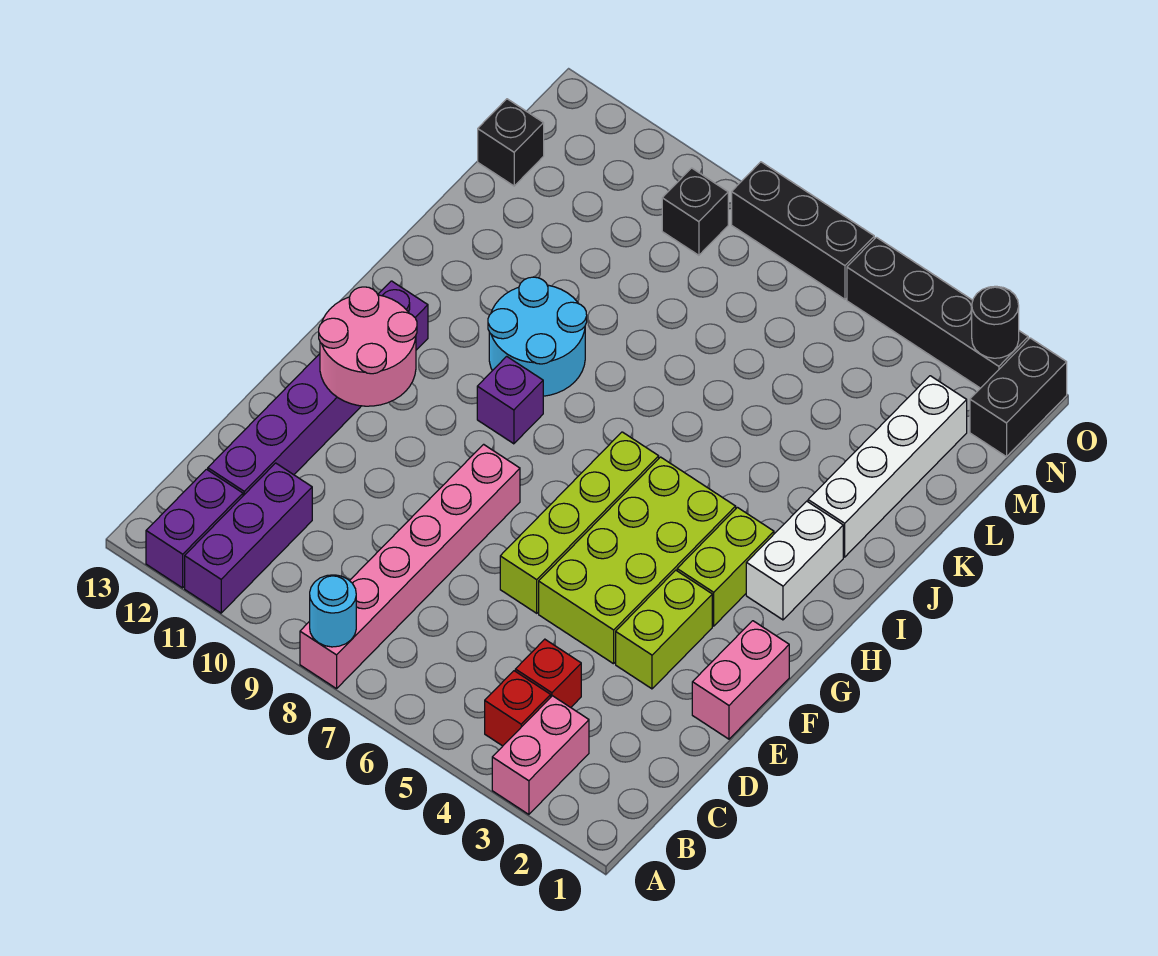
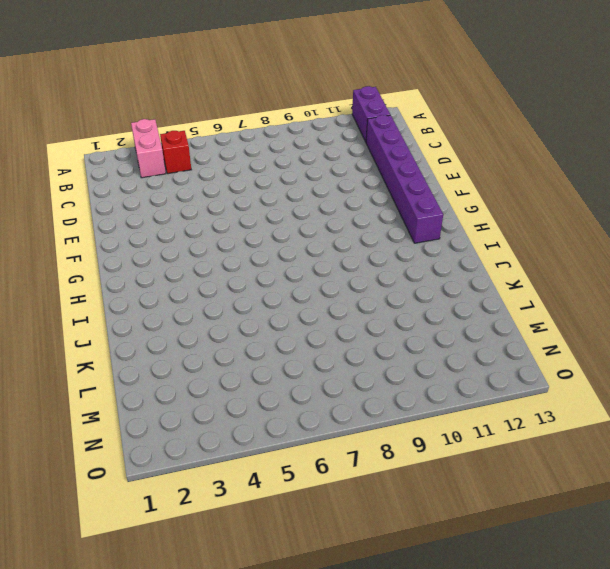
none -> pink brick A8:F8 level 1
none -> purple brick A11:C11 level 1
none -> red brick C4 level 1

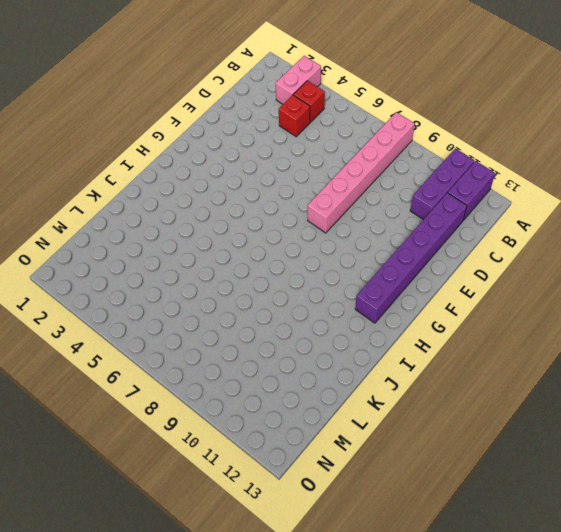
none -> pink brick E1:F1 level 1
none -> lime brick E3:F3 level 1
none -> lime brick E4:H5 level 1

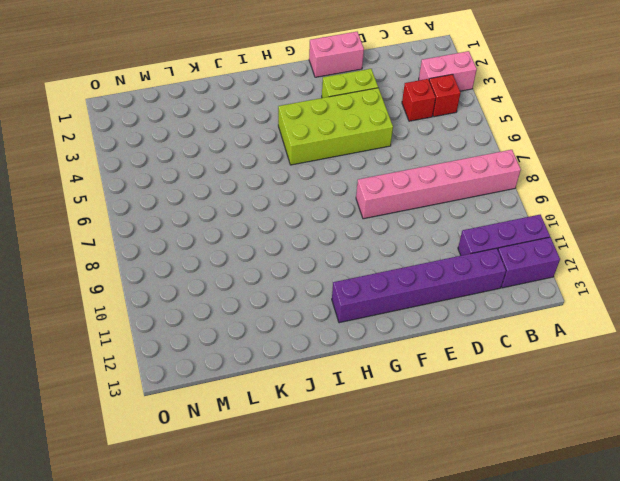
none -> lime brick E6:H6 level 1
none -> lime brick G3:H3 level 1
none -> white brick H2:I2 level 1

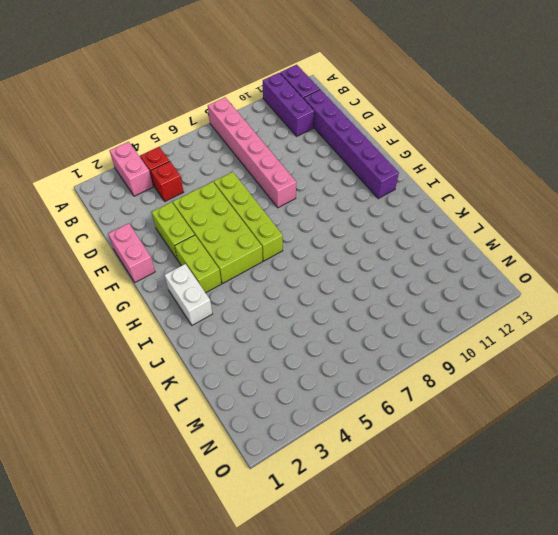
none -> purple brick H9 level 1
none -> cyan round brick I9:J10 level 1
none -> white brick J2:M2 level 1

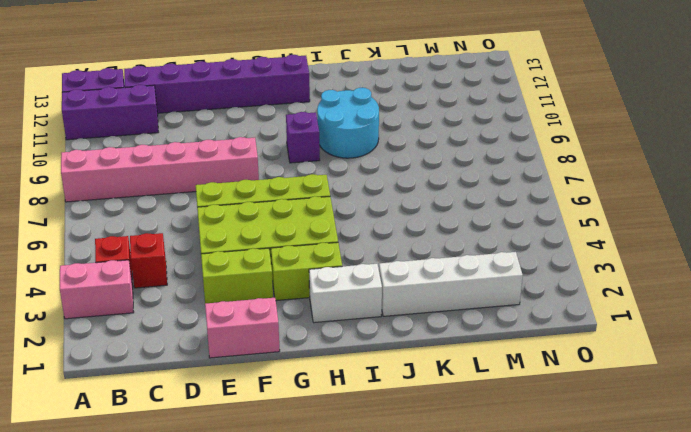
none -> black brick M13 level 1
none -> black brick N1:O1 level 1
none -> black brick N9 level 1

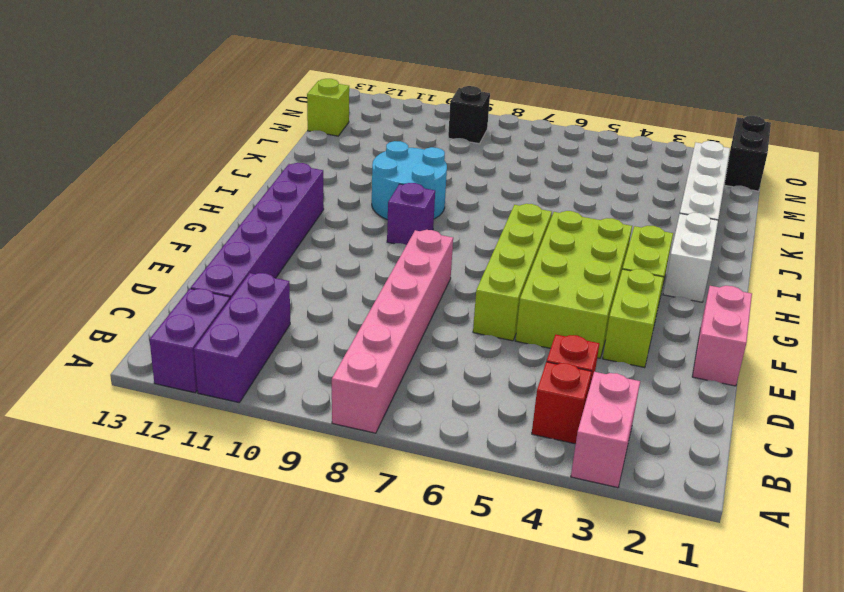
lime brick M13 level 1 -> black brick M13 level 1
none -> black brick O2:O5 level 1
none -> black brick O6:O8 level 1
none -> cyan round brick A8 level 2

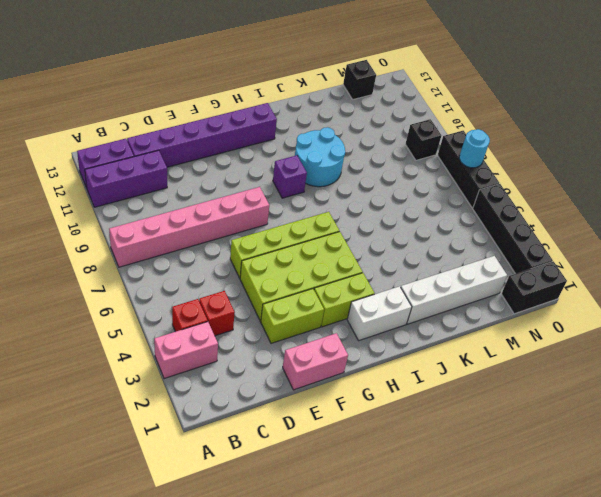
cyan round brick O7 level 2 -> cyan round brick A8 level 2
none -> pink round brick F11:G12 level 2
none -> black round brick O2 level 2

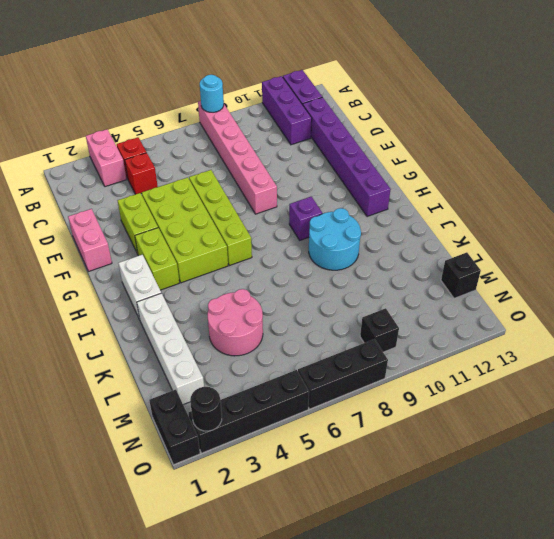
pink round brick K4:L5 level 1 -> pink round brick F11:G12 level 2

